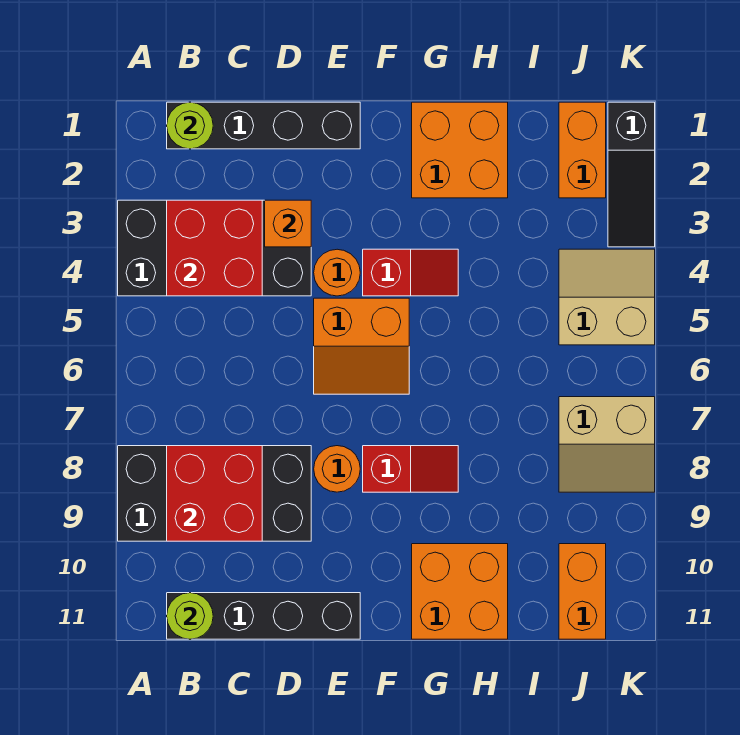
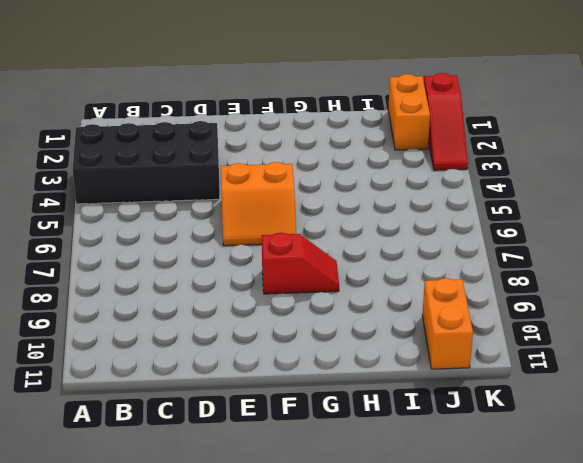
red slope K1:K3 level 1 top 1 -> black slope K1:K3 level 1 top 1
none -> black brick A8:D9 level 1
none -> black brick B1:E1 level 1
none -> black brick B11:E11 level 1

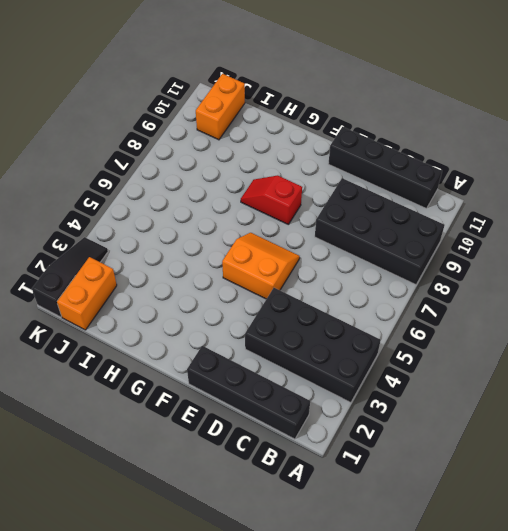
none -> orange round brick E4 level 1
none -> orange round brick E8 level 1
none -> red slope F4:G4 level 1 top F

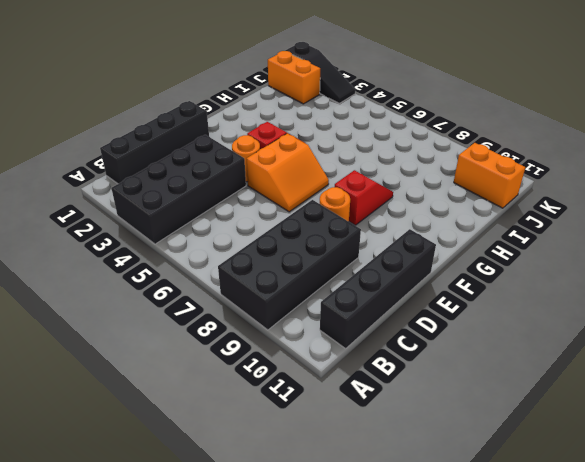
none -> orange brick G1:H2 level 1
none -> orange brick G10:H11 level 1
none -> tan slope J4:K5 level 1 top 5

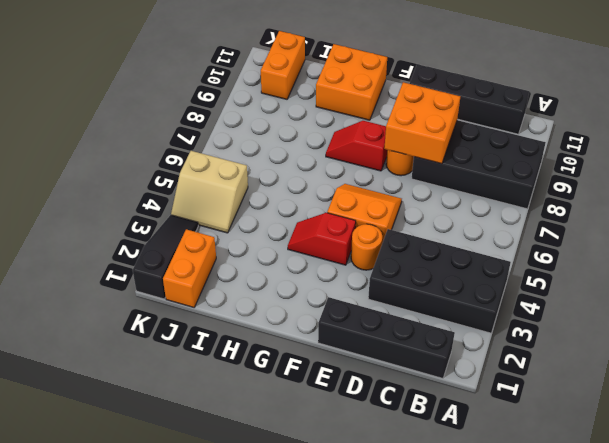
orange brick D8:E9 level 2 -> orange brick G1:H2 level 1
none -> tan slope J7:K8 level 1 top 7
none -> lime round brick B1 level 2
none -> red brick B3:C4 level 2

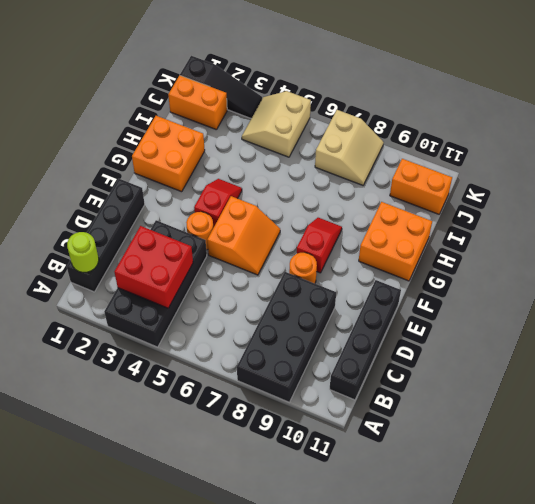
none -> red brick B8:C9 level 2
none -> lime round brick B11 level 2
none -> orange brick D3 level 2

